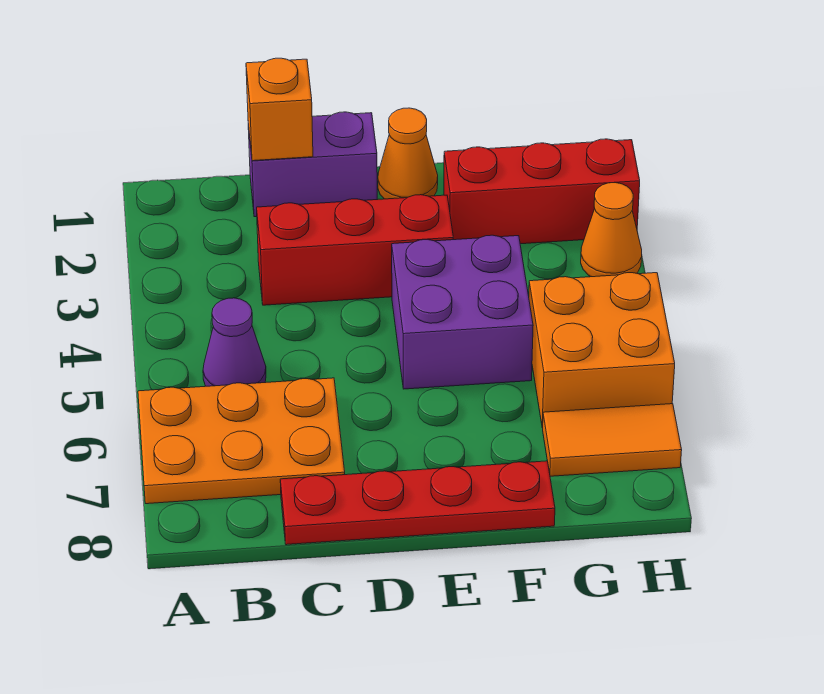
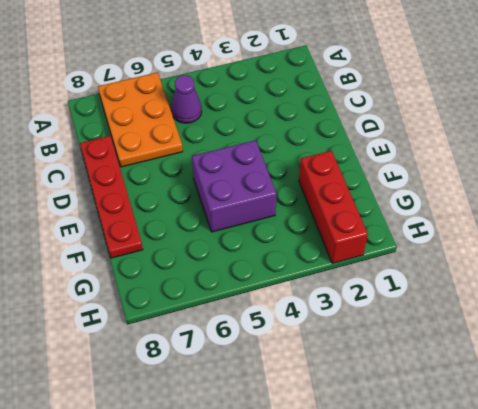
none -> purple brick C1:D1 level 1
none -> red brick C3:E3 level 1
none -> orange cone E1 level 1

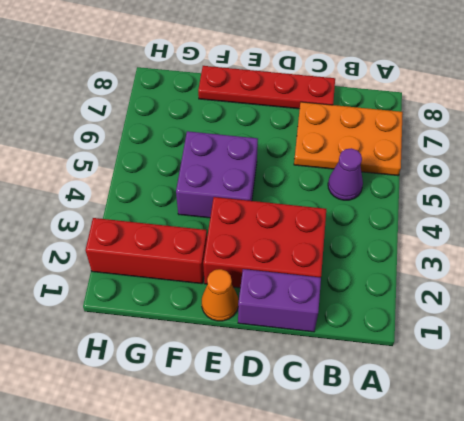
red brick C2:E3 level 1 -> red brick C3:E3 level 1
none -> orange brick G5:H6 level 1
none -> orange tile G7:H7 level 1
none -> orange cone H3 level 1

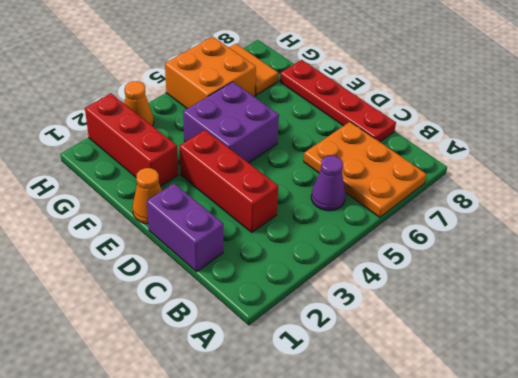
none -> orange brick C1 level 2

